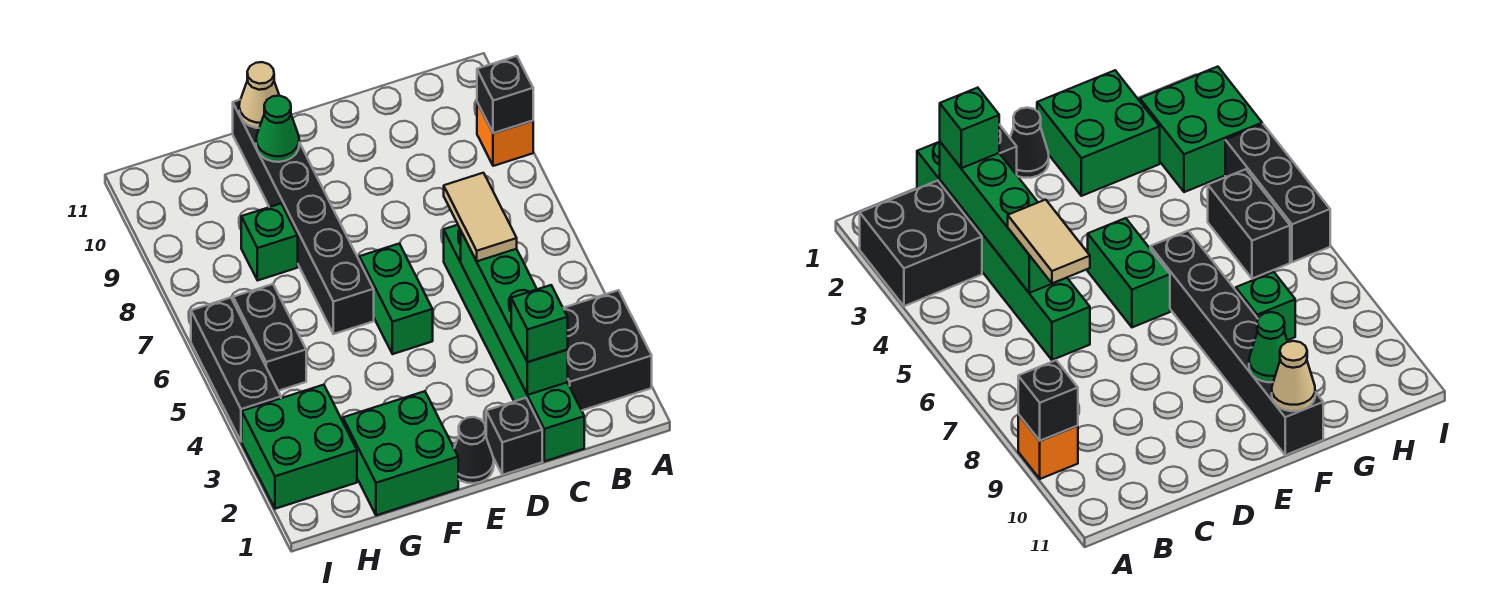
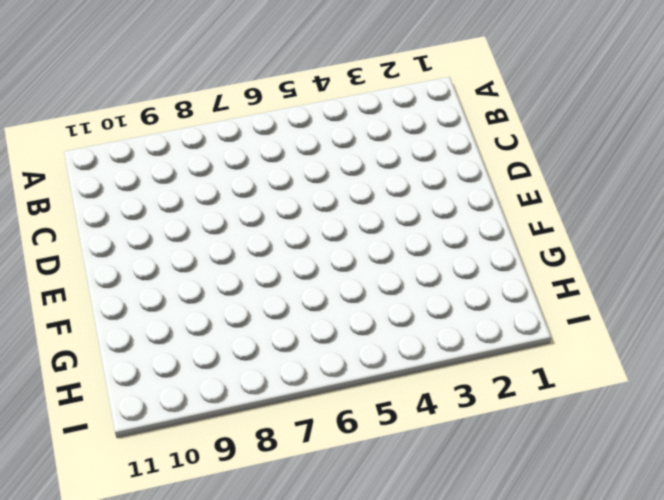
none -> black brick A2:B3 level 1
none -> orange brick A9 level 1
none -> green brick C1:C6 level 1

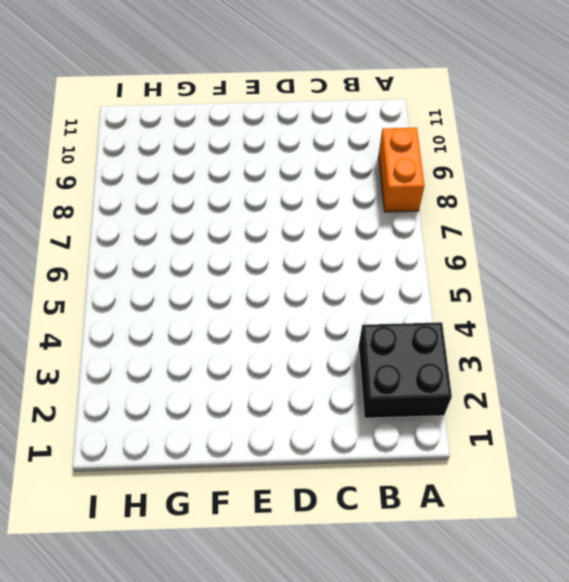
orange brick A8:A9 level 1 -> orange brick A9 level 1
none -> green brick C1:C6 level 1
none -> black brick D1 level 1
none -> black cone E1 level 1

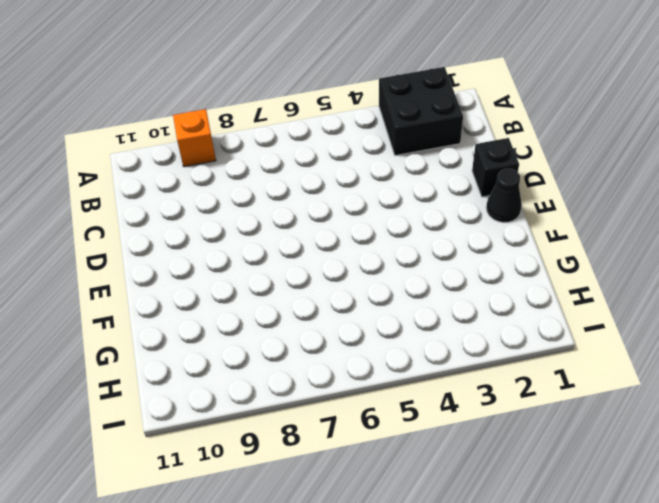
none -> green brick C1:C6 level 1
none -> green brick E5:E6 level 1
none -> green brick F1:G2 level 1

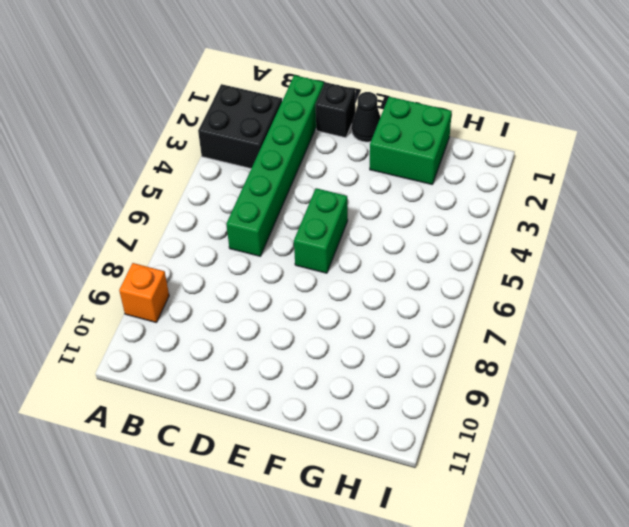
none -> black brick F6:F11 level 1
none -> green brick G8 level 1
none -> green brick H2:I3 level 1

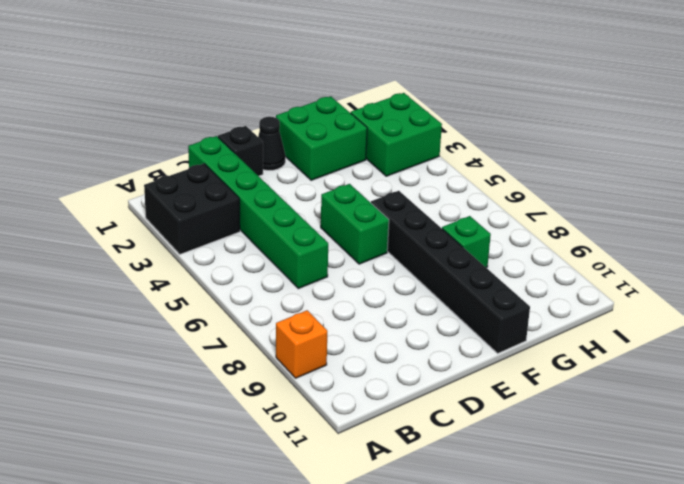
none -> black brick H5:H6 level 1
none -> black brick I4:I6 level 1
none -> black brick A9 level 2

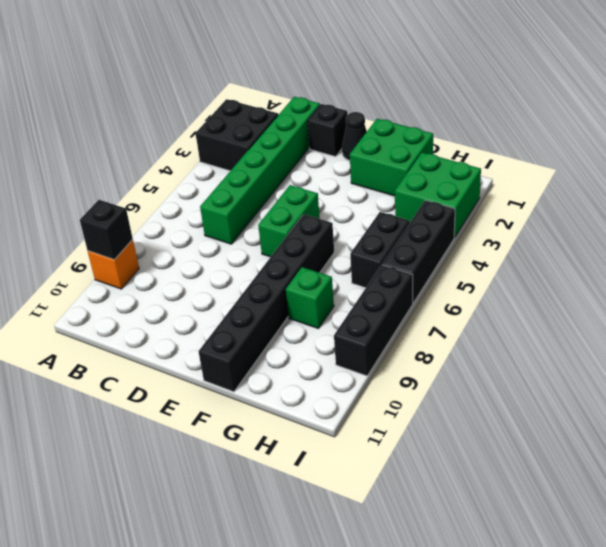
black brick I7:I9 level 1 -> none
none -> green brick C2:C5 level 2
none -> green cone F10 level 2
none -> tan cone F11 level 2

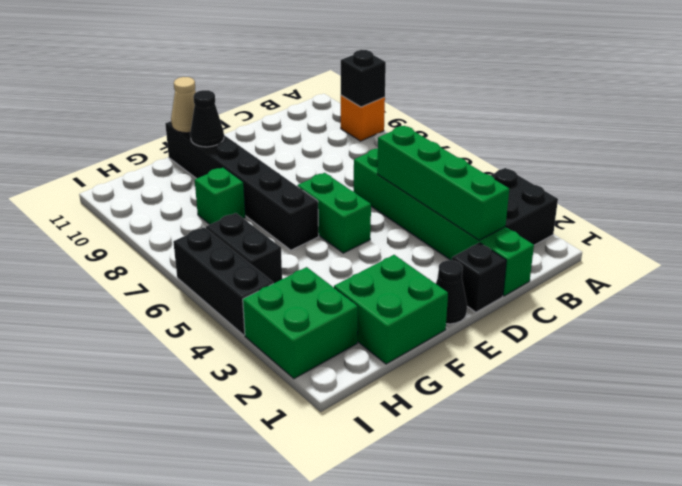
black cone F10 level 2 -> green cone F10 level 2
none -> green brick C2 level 3
none -> tan tile C5:C6 level 3

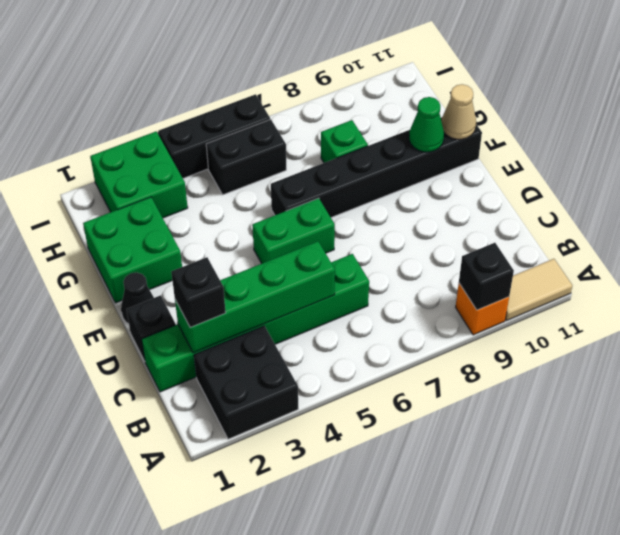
tan tile A10:A11 level 1 -> tan tile C5:C6 level 3
black brick C2 level 3 -> green brick C2 level 3

